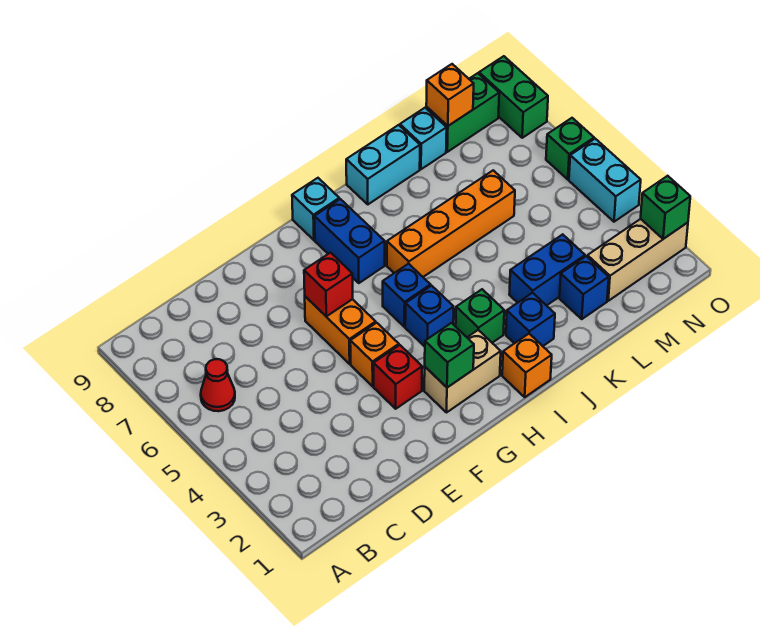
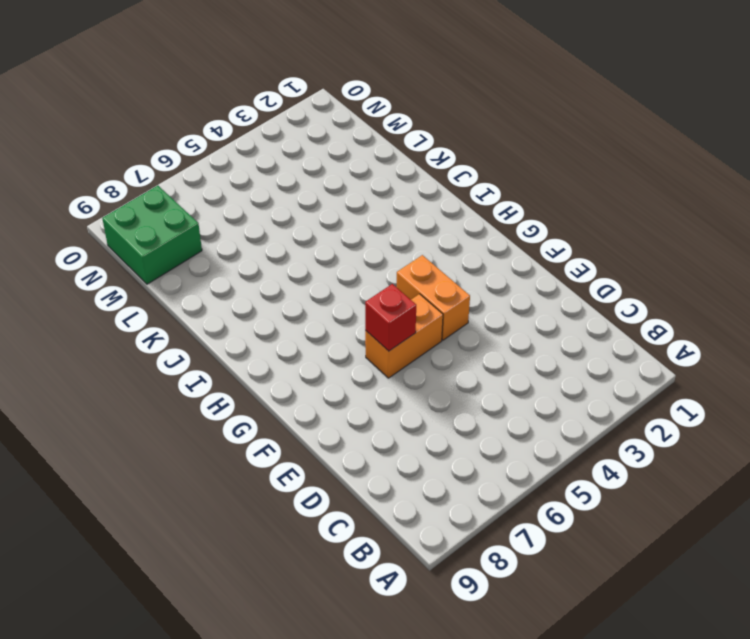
orange brick F4:G4 level 1 -> orange brick F4 level 1
green brick M8:N9 level 1 -> green brick M9:N9 level 1
none -> red cone B6 level 1
none -> red brick F3 level 1
none -> tan brick G2:H2 level 1

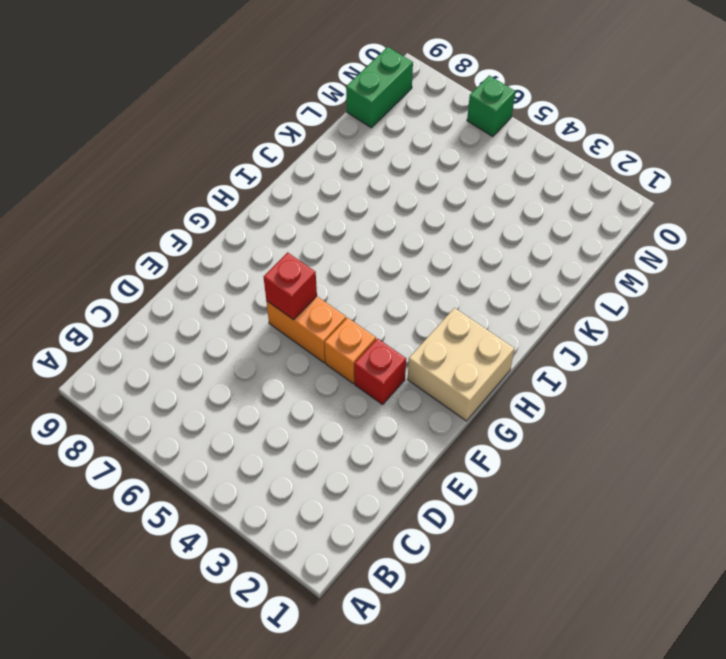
tan brick G1:H2 level 1 -> tan brick G2:H2 level 1
none -> red cone B6 level 1
none -> blue brick H4 level 1
none -> blue brick H5 level 1

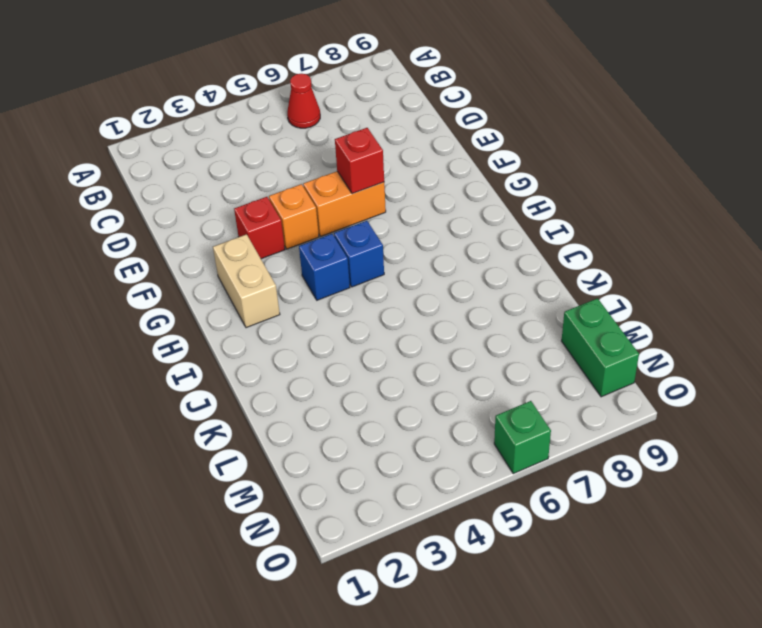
none -> blue brick H7:H8 level 1
none -> cyan brick H9 level 1
none -> orange brick I1 level 1

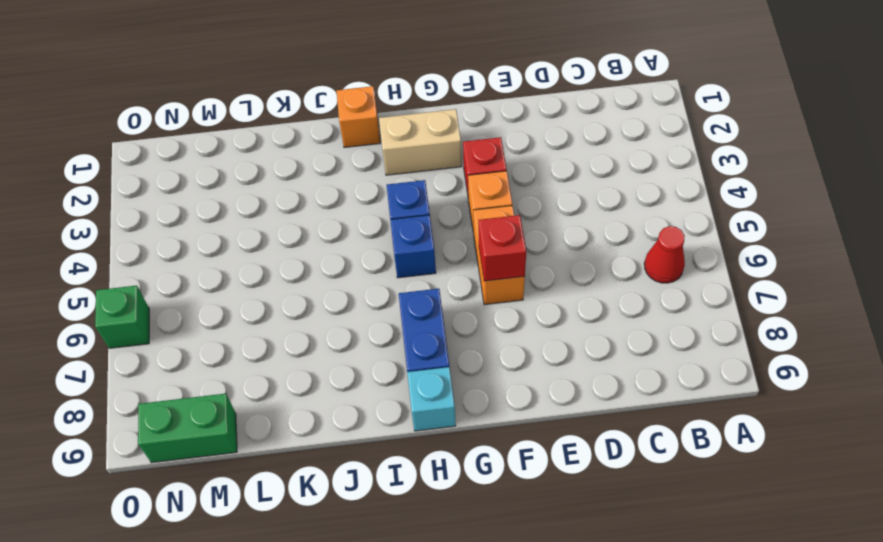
none -> green brick I3 level 1
none -> orange brick I6:L6 level 1
none -> blue brick J2 level 1

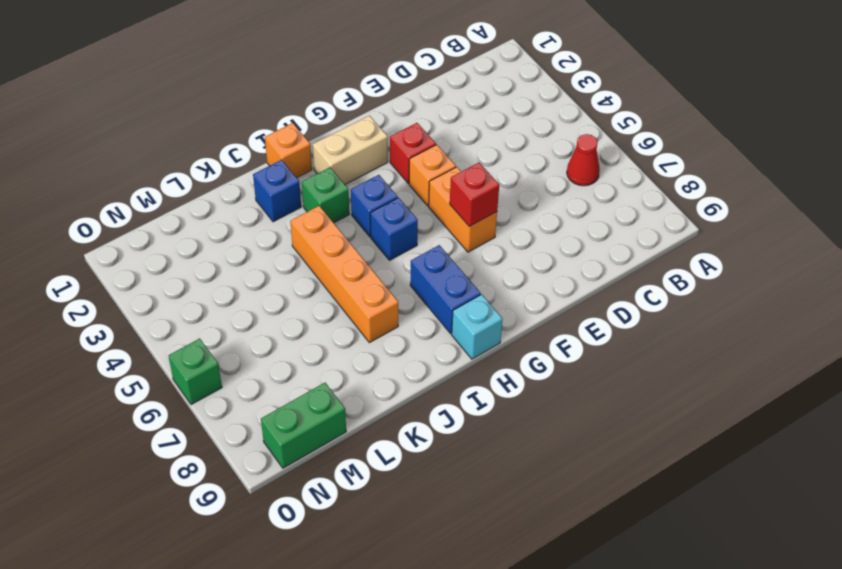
orange brick J4:J7 level 1 -> orange brick I6:L6 level 1
none -> cyan brick J9:K9 level 1
none -> blue brick K3:L3 level 1
none -> blue brick L2 level 1

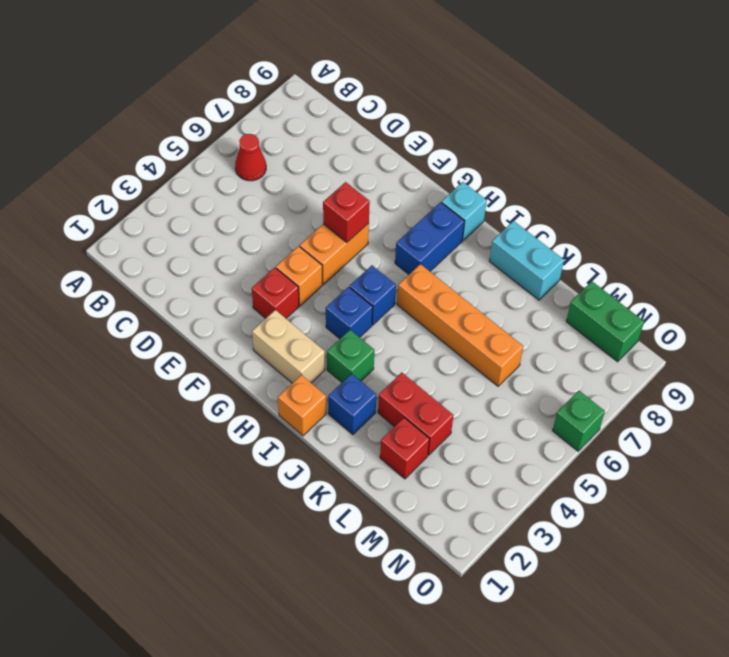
red brick K3:L3 level 1 -> blue brick K3:L3 level 1
red brick L2 level 1 -> blue brick L2 level 1
none -> cyan brick L9 level 1
none -> tan brick M2:O2 level 1
none -> cyan brick O4:O5 level 1

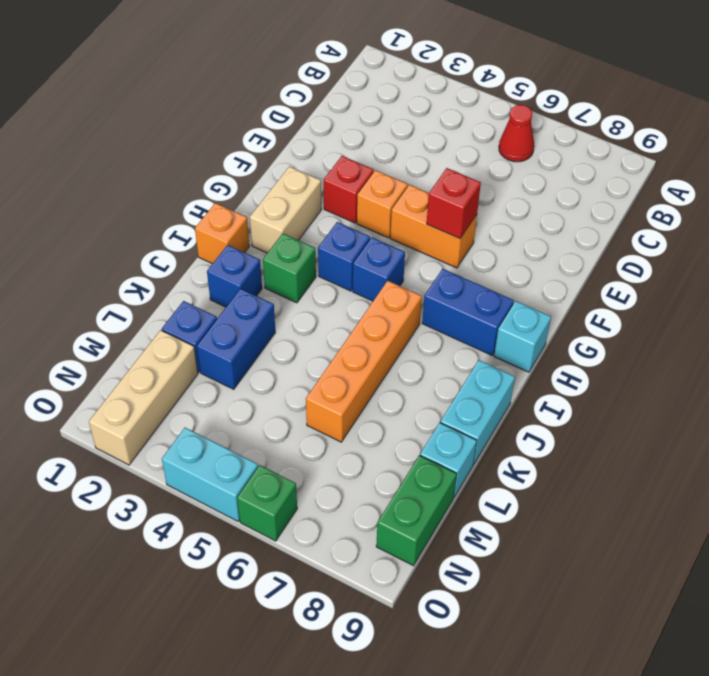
none -> green brick O8:O9 level 1
none -> green brick G2 level 2
none -> orange brick M9 level 2

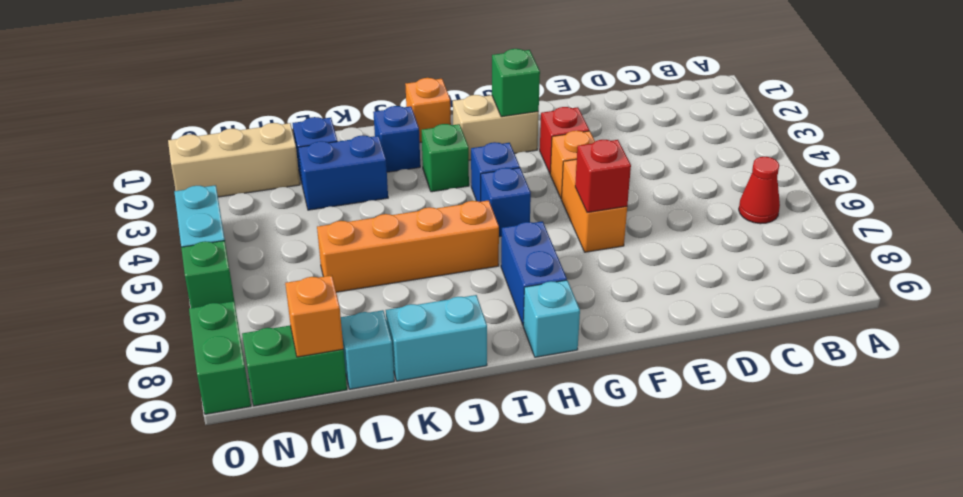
none -> green brick O2 level 2

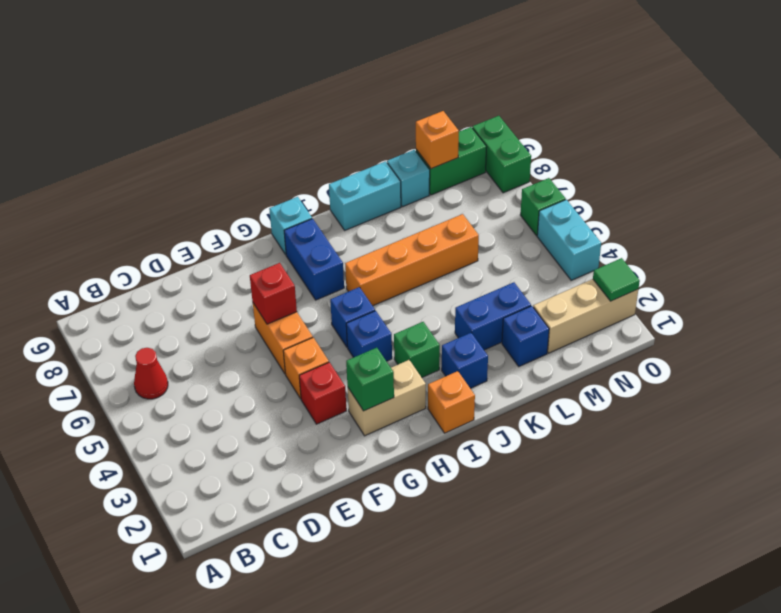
green tile O2 level 2 -> green brick O2 level 2

